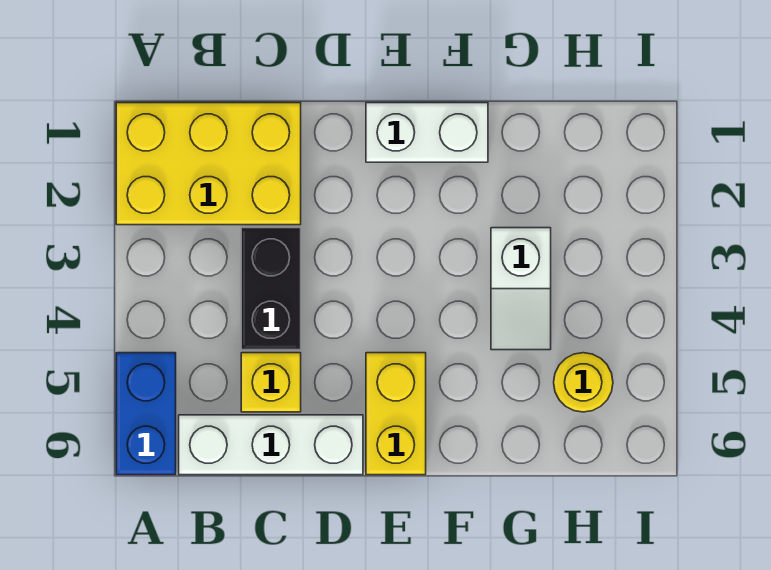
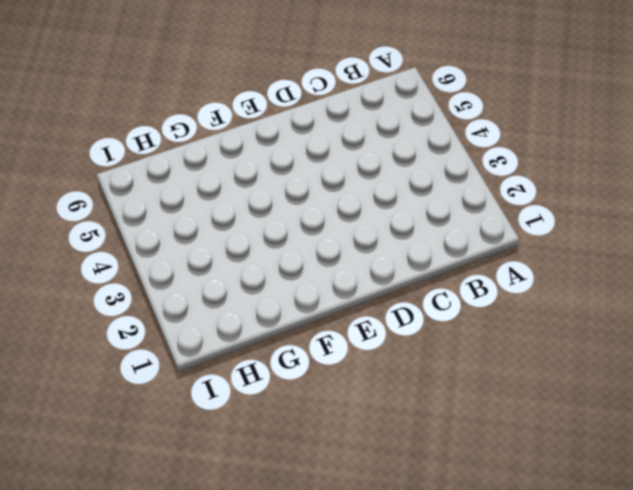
none -> yellow brick A1:C2 level 1
none -> blue brick A5:A6 level 1

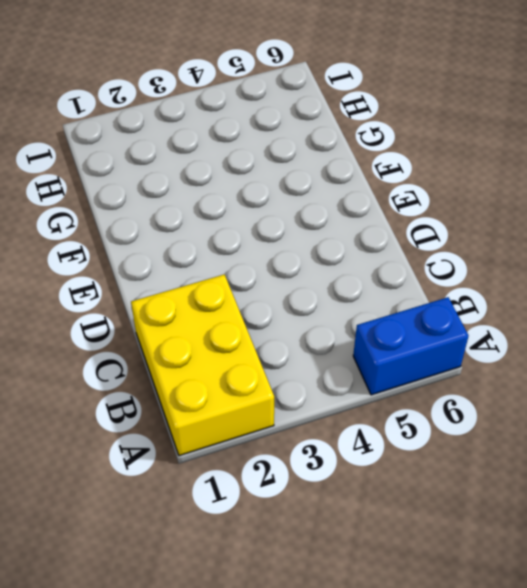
none -> white brick B6:D6 level 1
none -> black brick C3:C4 level 1

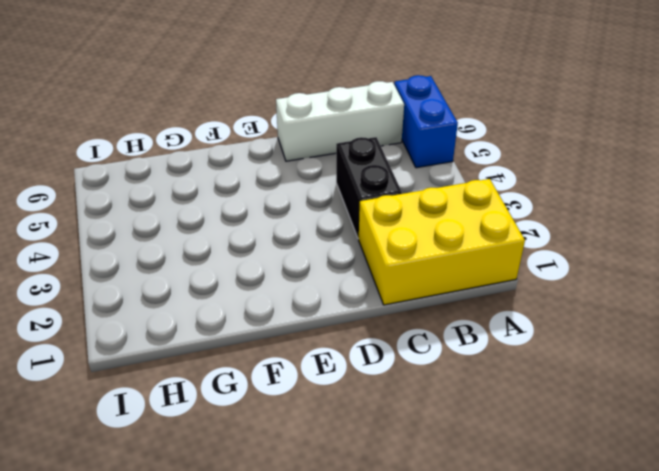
none -> yellow brick C5 level 1
none -> white brick E1:F1 level 1

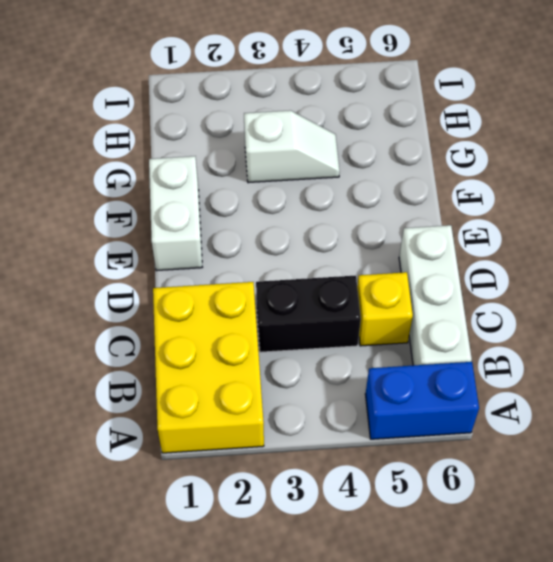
none -> yellow brick E5:E6 level 1
none -> yellow round brick H5 level 1

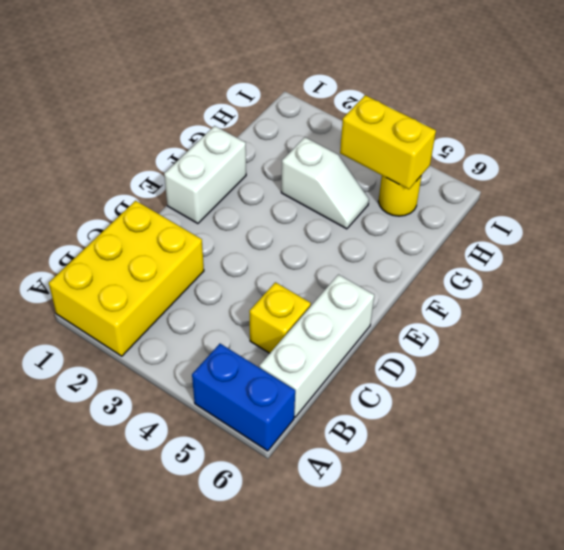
yellow brick H4:H5 level 2 -> yellow brick E5:E6 level 1
none -> black brick C3:C4 level 1

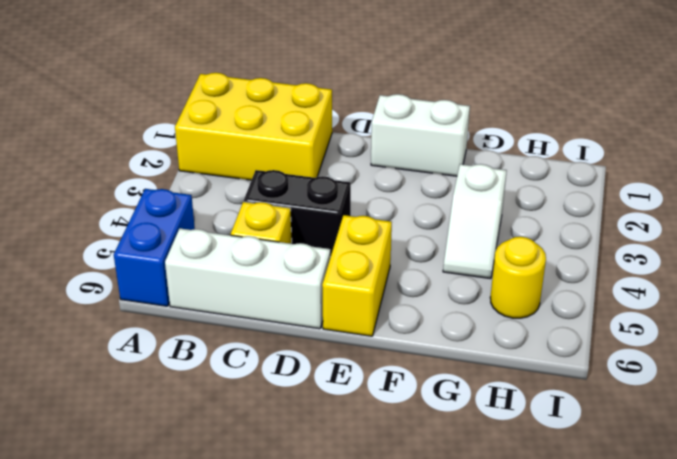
black brick C4:D4 level 1 -> black brick C3:C4 level 1

